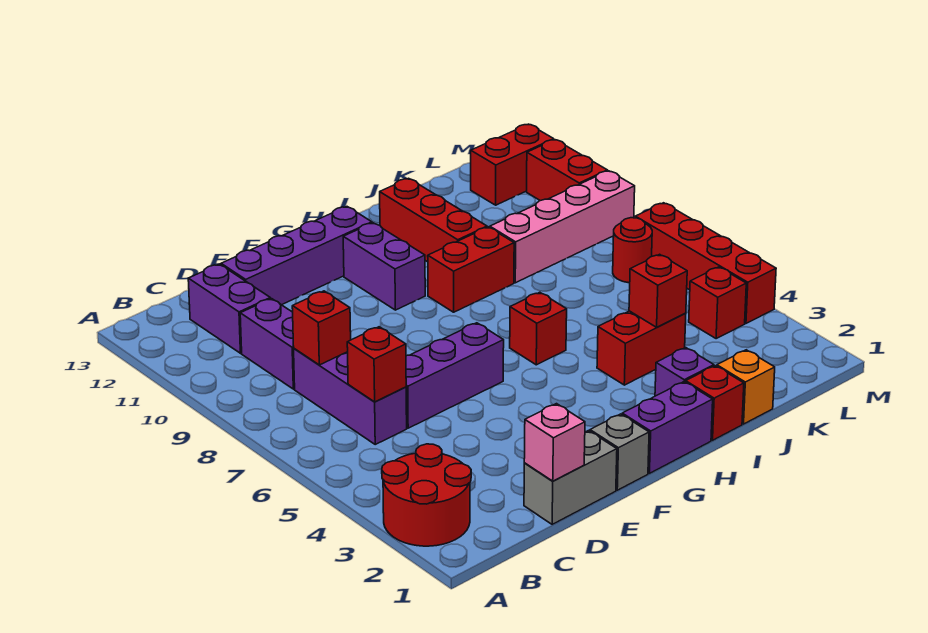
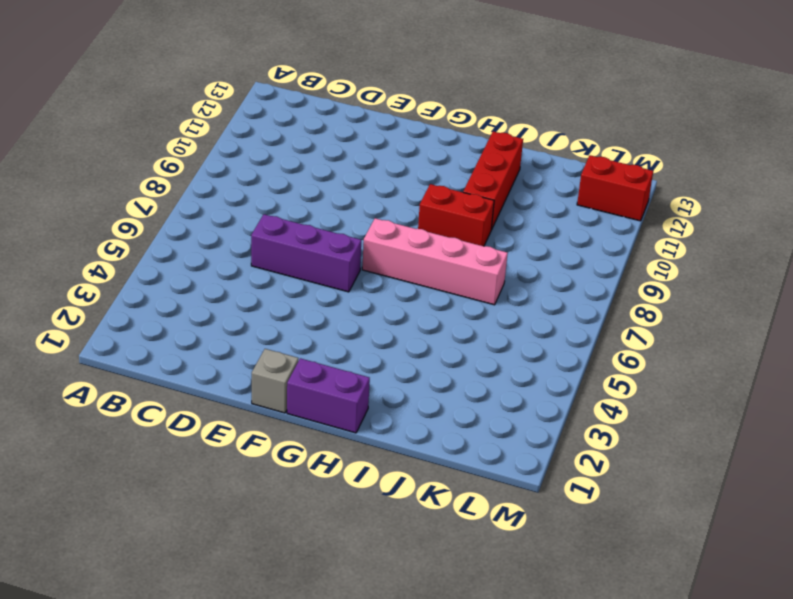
pink brick G7:J7 level 1 -> pink brick J9:M9 level 1
none -> red round brick A2:B3 level 1
none -> purple brick C6:C8 level 1
none -> purple brick C9:C10 level 1

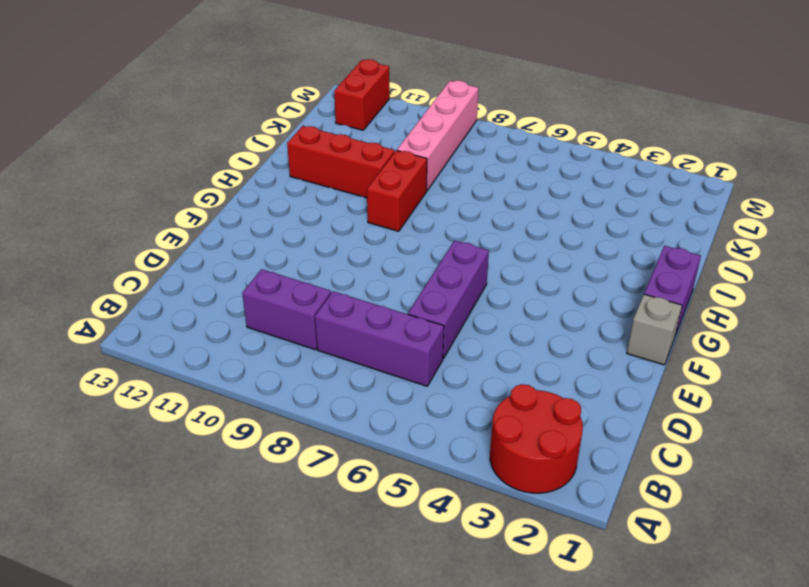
none -> purple brick C11:C12 level 1
none -> grey brick D1:E1 level 1
none -> purple brick D12:G12 level 1

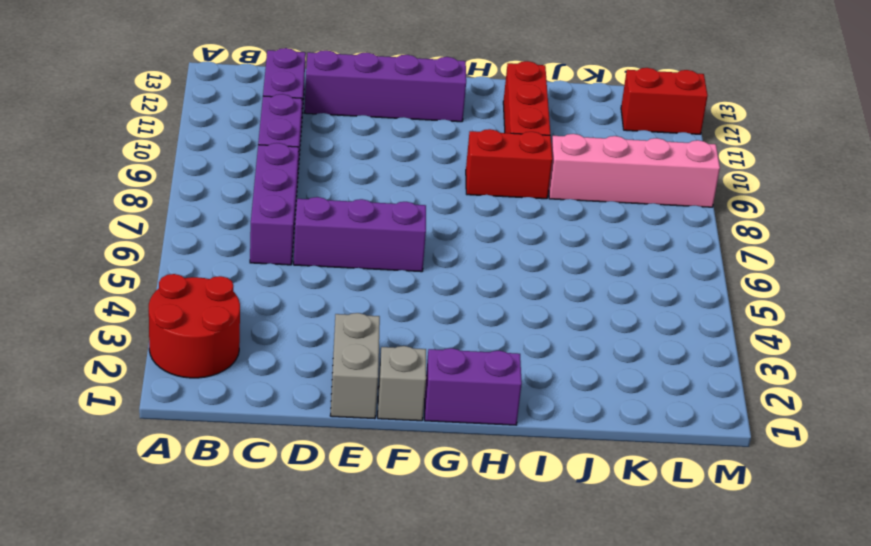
grey brick E1:E2 level 1 -> grey brick D1:E1 level 1
none -> purple brick G10:G11 level 1
none -> red brick H6 level 1
none -> red brick I1 level 1

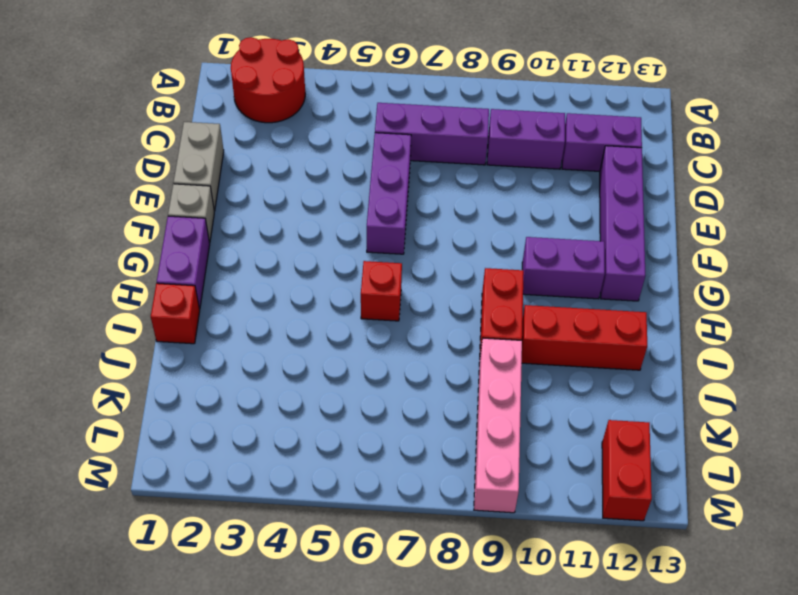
none -> purple brick I2 level 1
none -> red brick I4:J4 level 1
none -> orange brick J1 level 1

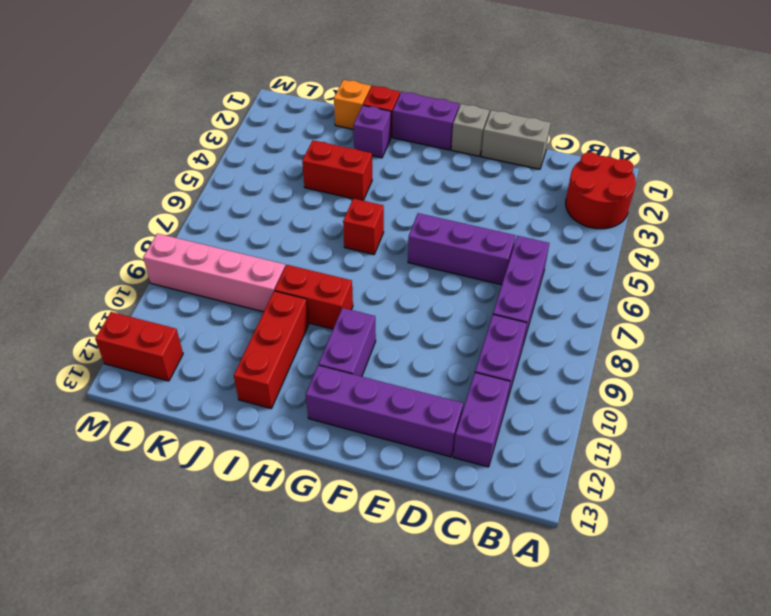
none -> red brick L4 level 1
none -> red round brick L7 level 1
none -> red brick M4:M7 level 1

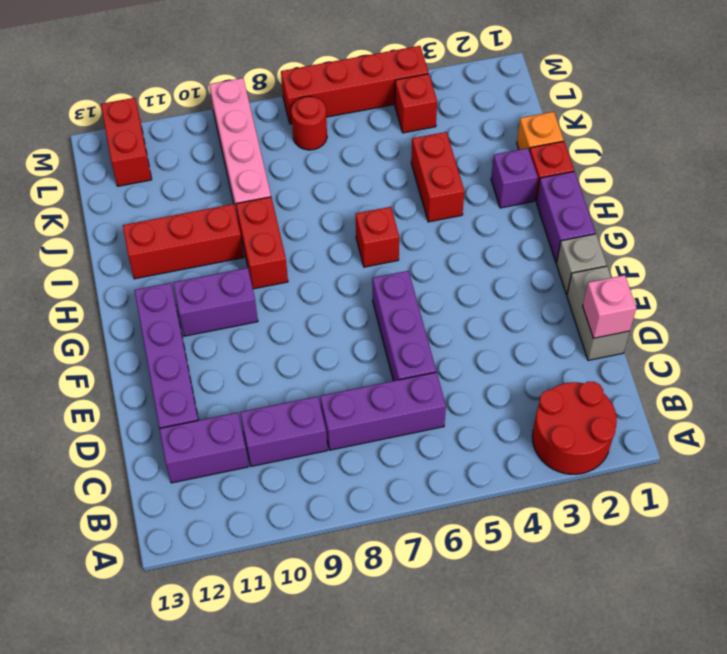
none -> red brick M10:M11 level 1
none -> red brick C6 level 2
none -> red brick C8 level 2

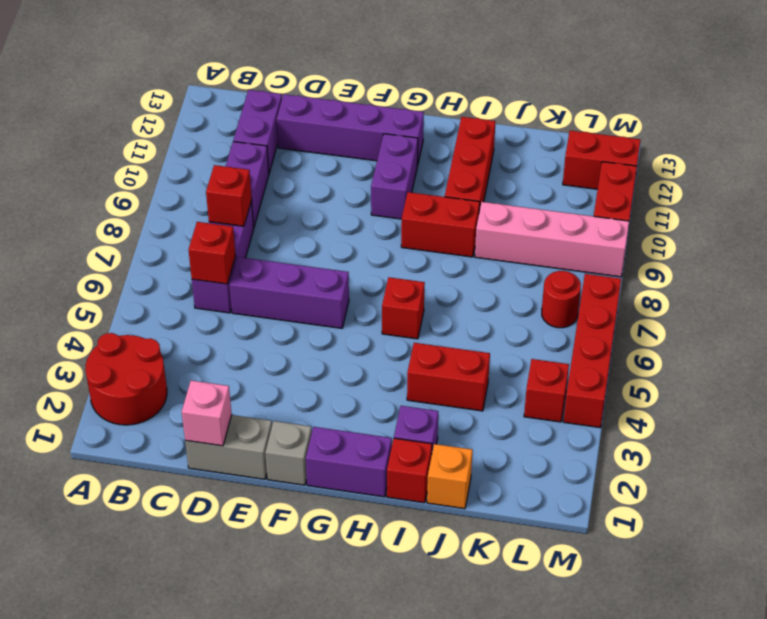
none -> red brick J4 level 2

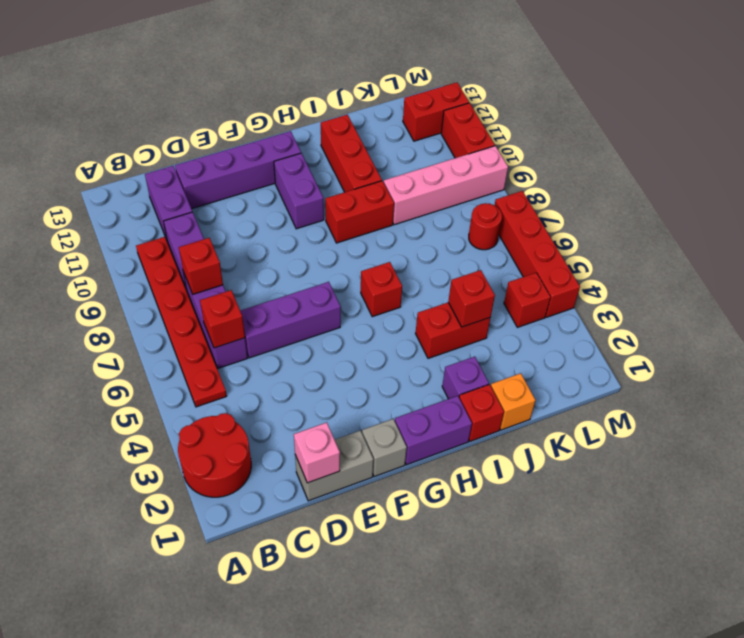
red plate B5:B10 level 1 -> none

